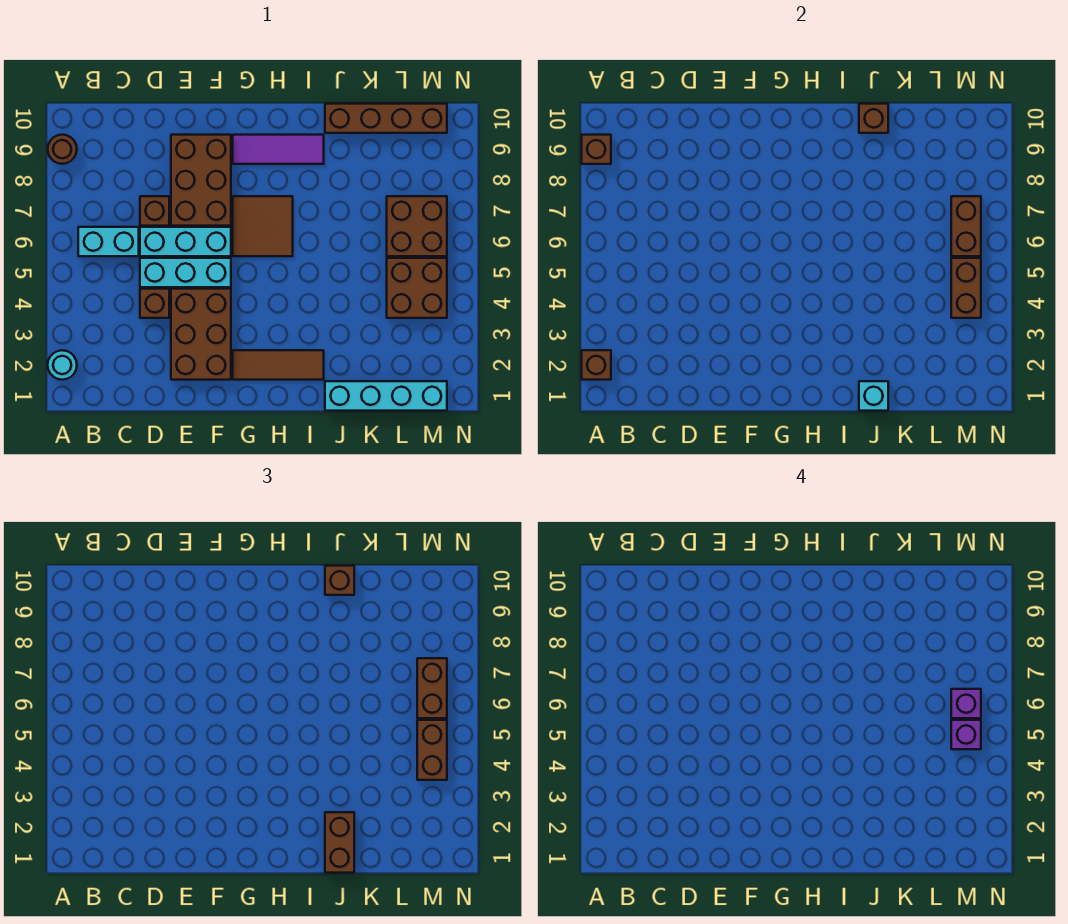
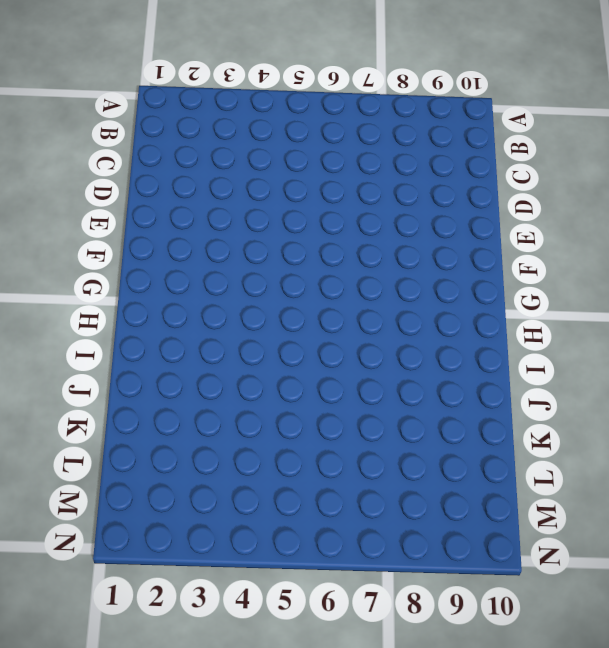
none -> cyan round brick A2 level 1
none -> brown round brick A9 level 1
none -> cyan brick B6:C6 level 1

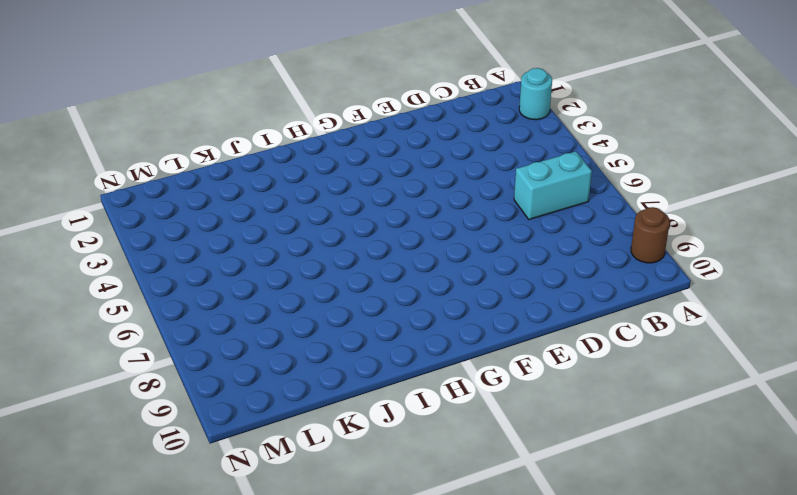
none -> brown brick D4 level 1
none -> cyan brick D5:F5 level 1
none -> cyan brick D6:F6 level 1

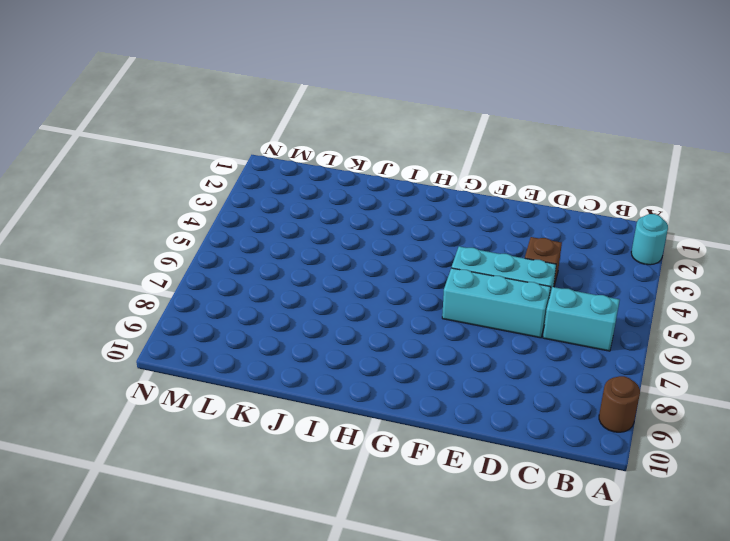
none -> brown brick D7 level 1
none -> brown brick E2:F4 level 1
none -> brown brick E7:F9 level 1

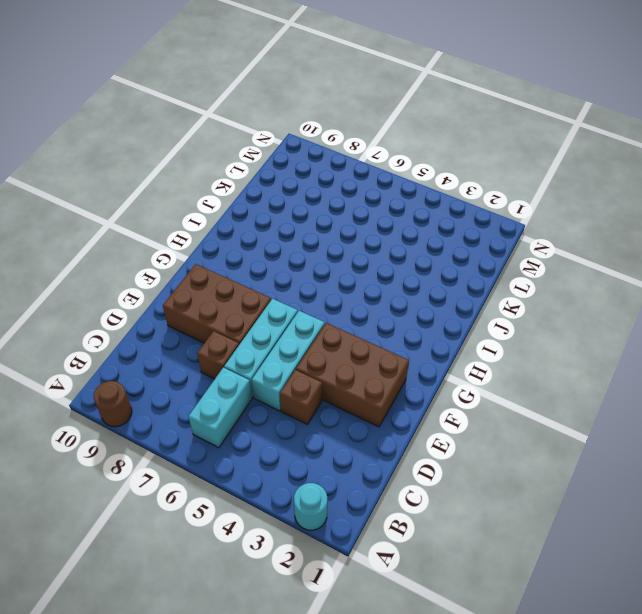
none -> brown tile G2:I2 level 1
none -> brown tile G6:H7 level 1
none -> purple tile G9:I9 level 1

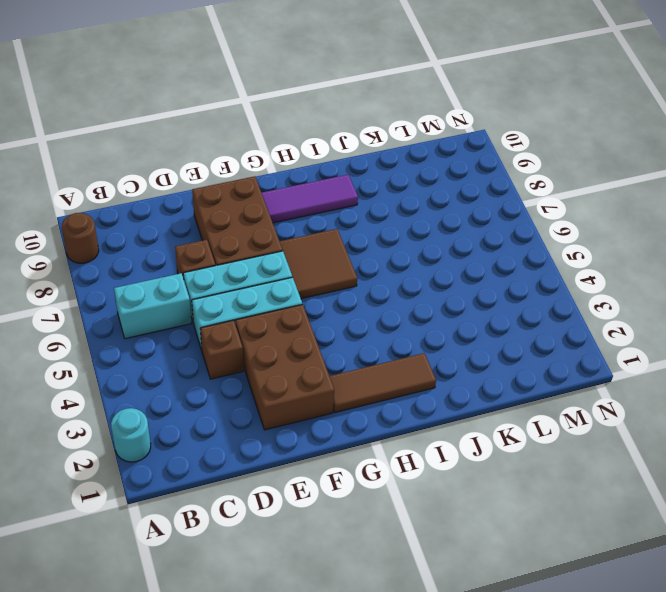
none -> cyan brick J1:M1 level 1
none -> brown brick J10:M10 level 1
none -> brown brick L4:M5 level 1

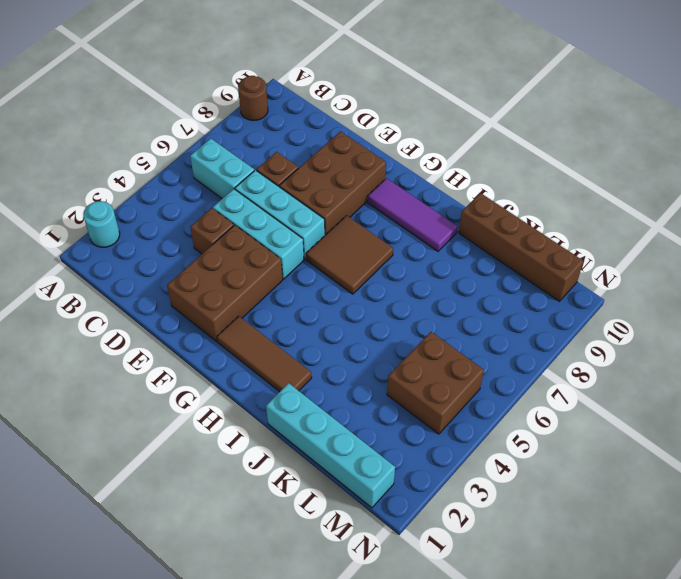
none -> brown brick L6:M7 level 1
none -> brown brick A2 level 2
none -> brown brick A9 level 2

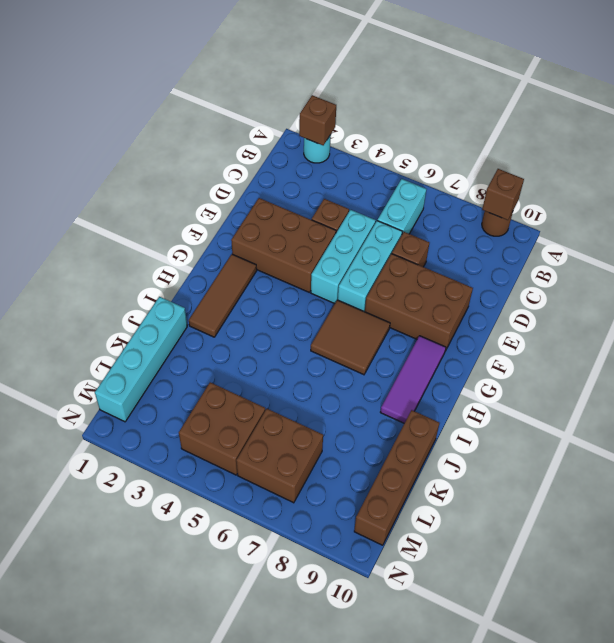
none -> cyan brick J1 level 2
none -> brown brick J10 level 2
none -> brown brick M4:M5 level 2

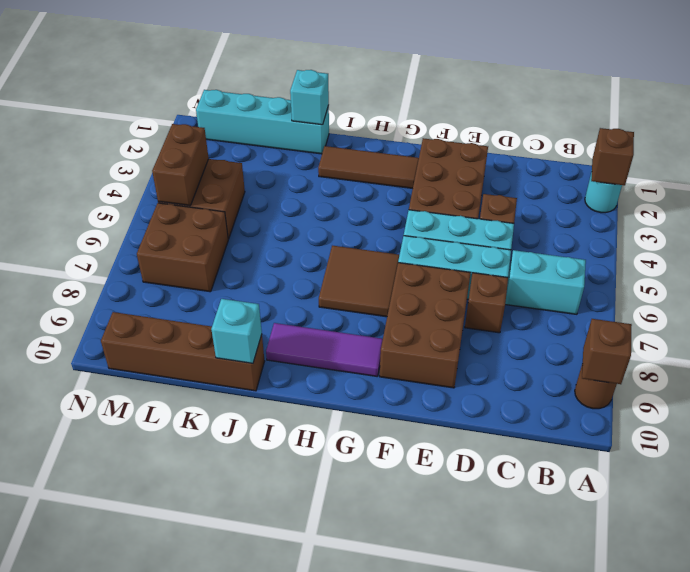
cyan brick J10 level 2 -> brown brick J10 level 2
none -> brown brick M6:M7 level 2
none -> brown brick J1:J2 level 3
none -> brown brick J10 level 3

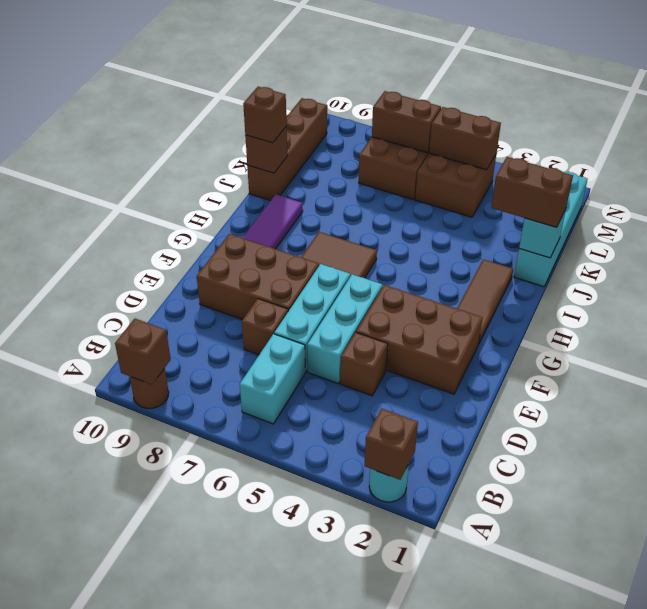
none -> brown brick M4:M5 level 3
none -> brown brick M6:M7 level 3
none -> purple brick M5 level 4

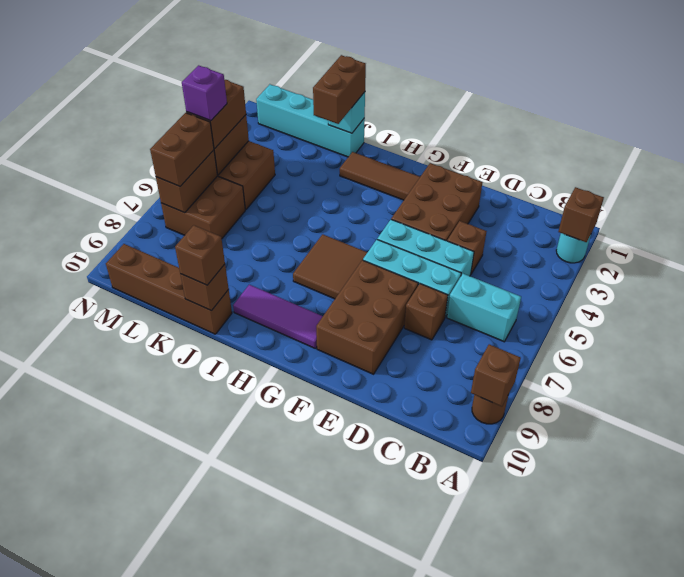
none -> purple brick M6 level 4

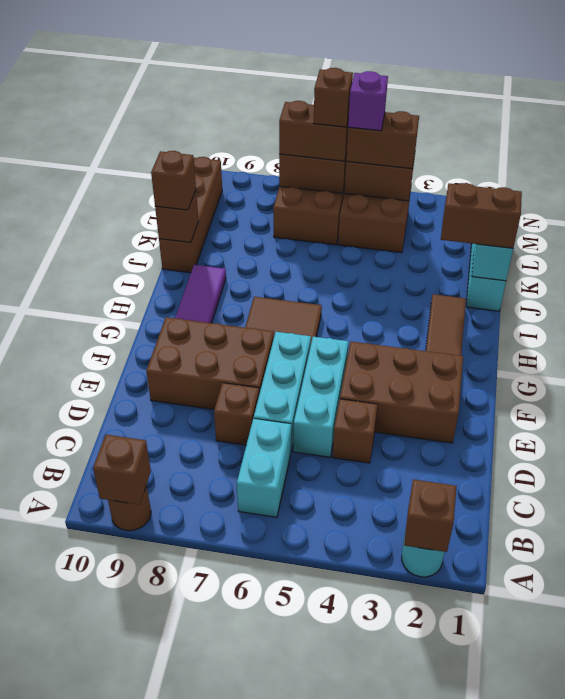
brown brick M6 level 4 -> purple brick M6 level 4

